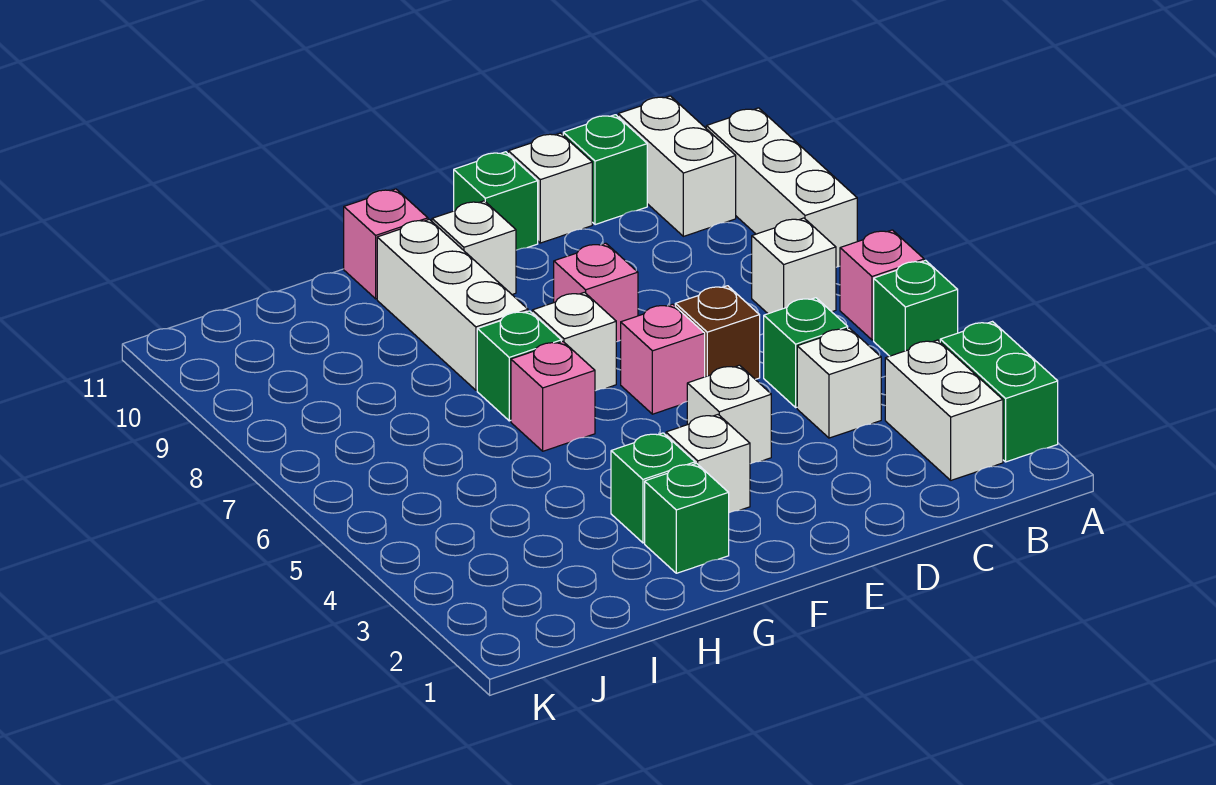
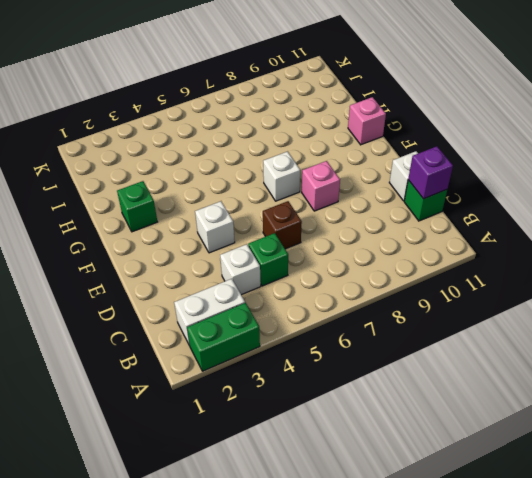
purple brick C11 level 2 -> none
none -> green brick A5 level 1
none -> pink brick A6 level 1
none -> white brick A8:A10 level 1

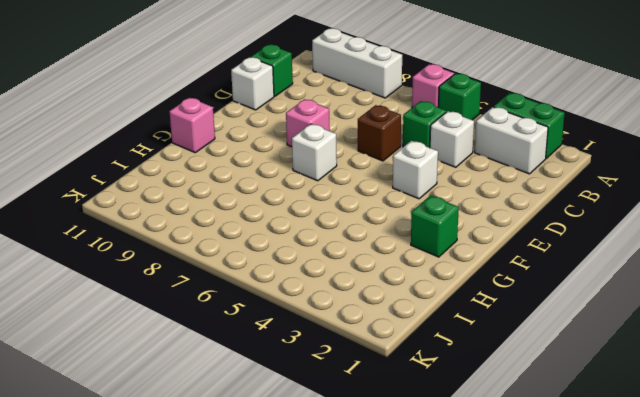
none -> white brick B7 level 1
none -> white brick B10:B11 level 1
none -> pink brick E6 level 1

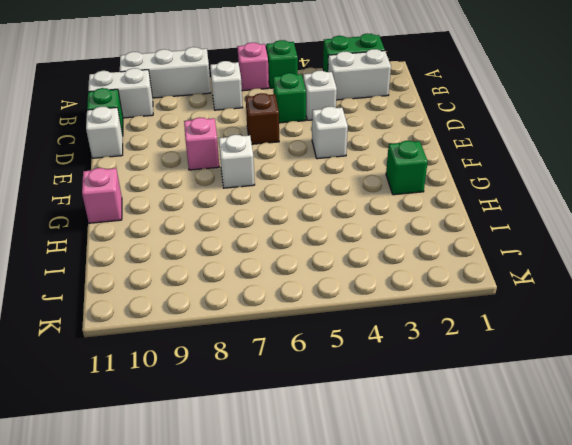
none -> pink brick E6 level 1
none -> green brick E11 level 1
none -> white brick F3 level 1

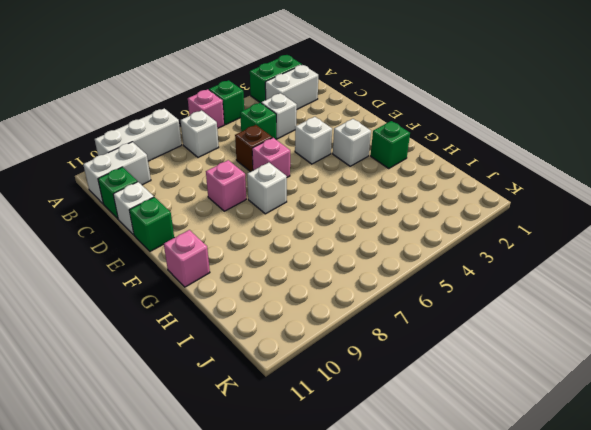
none -> white brick F10 level 1
none -> green brick G3 level 1
none -> pink brick G6 level 1

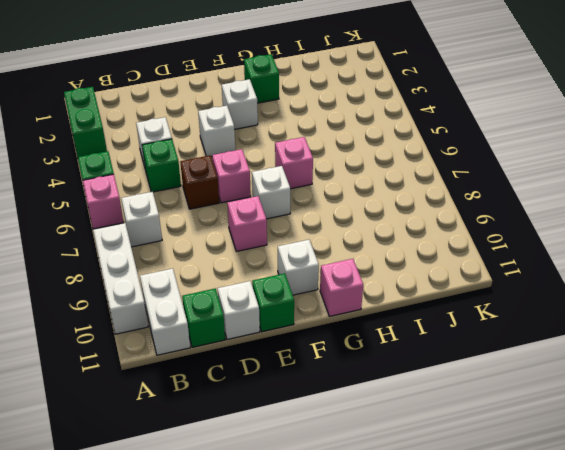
none -> white brick B2:B3 level 1
none -> green brick G3 level 1
none -> green brick G7 level 1

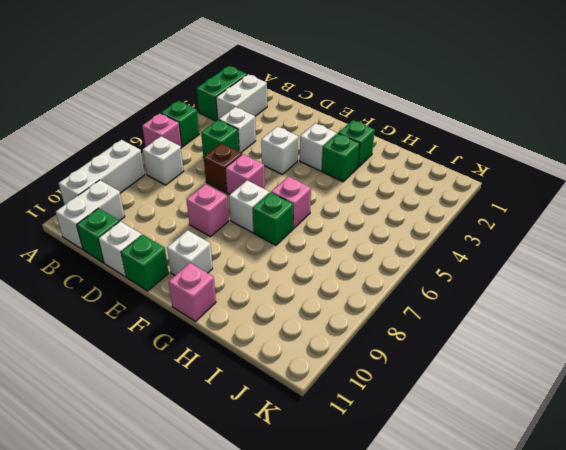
none -> white brick G8:G10 level 1

